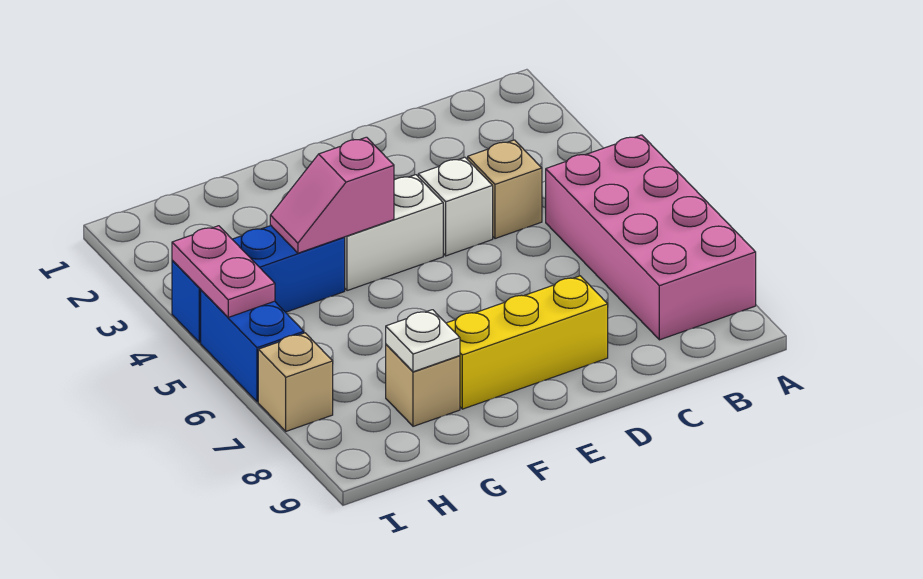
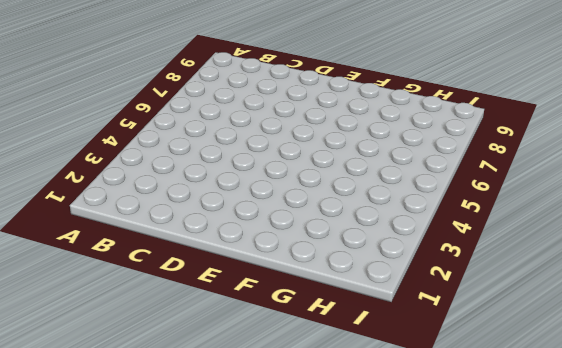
none -> pink brick A5:B8 level 1
none -> tan brick C4 level 1
none -> white brick D4 level 1

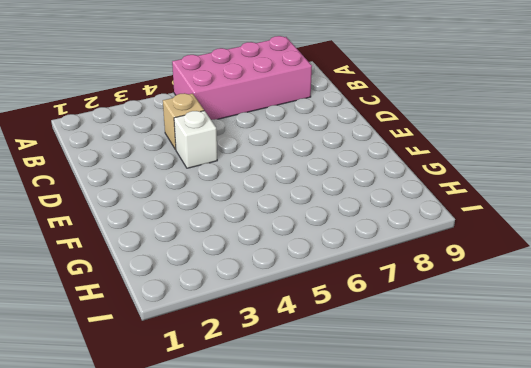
none -> yellow brick D8:F8 level 1
none -> white brick E4:F4 level 1
none -> blue brick G4:I4 level 1

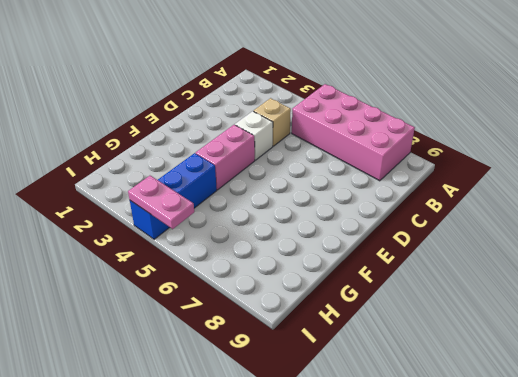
pink brick E4:F4 level 1 -> white brick E4:F4 level 1
none -> yellow brick D8:F8 level 1
none -> tan brick G8 level 1
none -> blue brick I5:I6 level 1

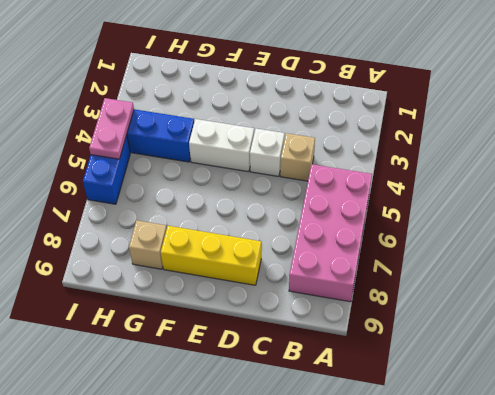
none -> tan brick I7 level 1
none -> pink slope F4:G4 level 2 top F
none -> white plate G8 level 2

